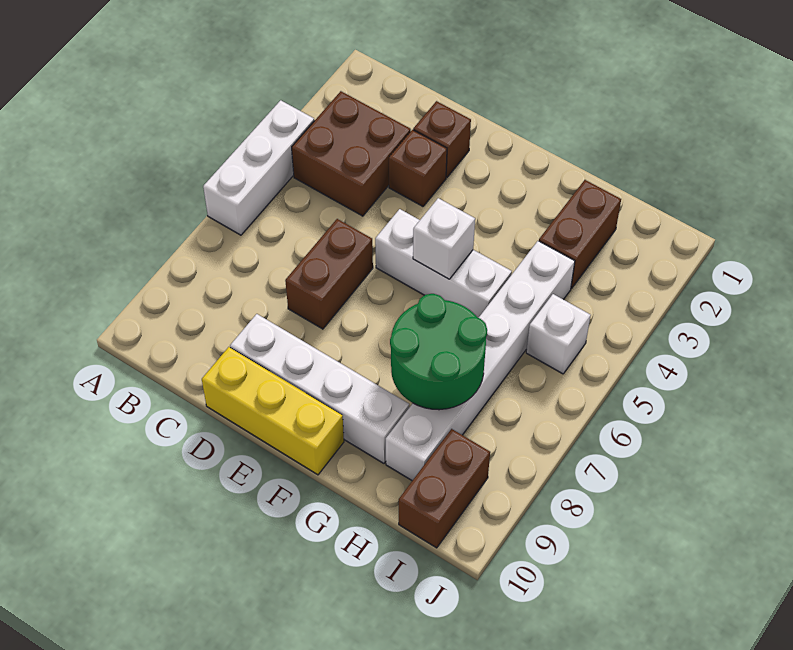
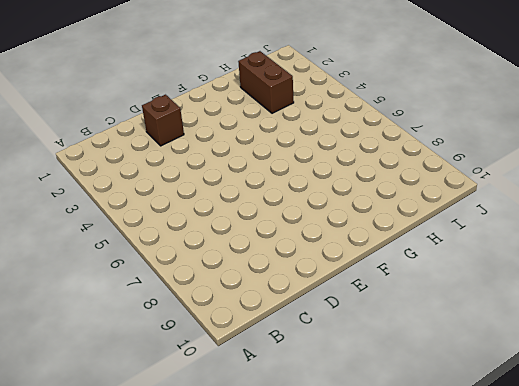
none -> white brick A4:A6 level 1
none -> brown brick B3:C4 level 1
none -> brown brick D3 level 1

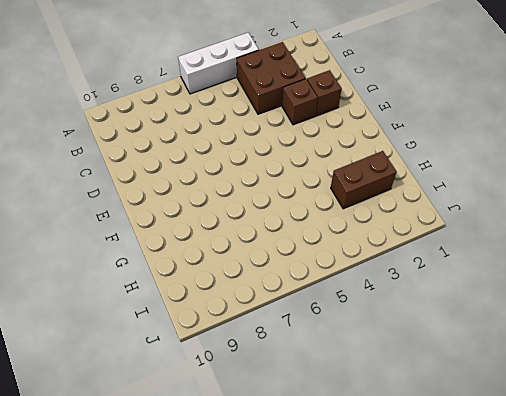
none -> brown brick D6:D7 level 1
none -> white brick D9:G9 level 1
none -> yellow brick D10:F10 level 1

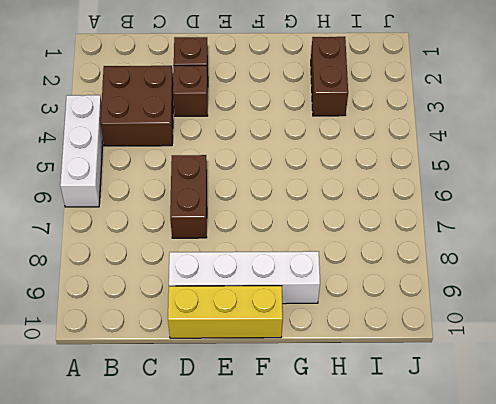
none -> white brick E5:G5 level 1
none -> white brick H4:H9 level 1
none -> white brick I5 level 1

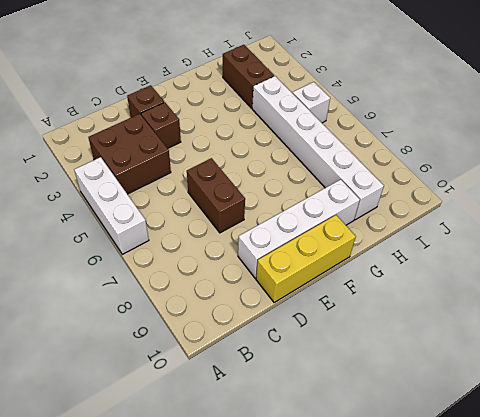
none -> white brick E5:G5 level 1
none -> brown brick I9:I10 level 1
none -> white brick F5 level 2

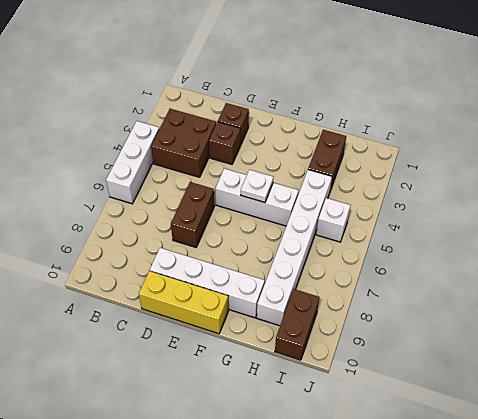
white plate F5 level 2 -> white brick F5 level 2
none -> green round brick G7:H8 level 2

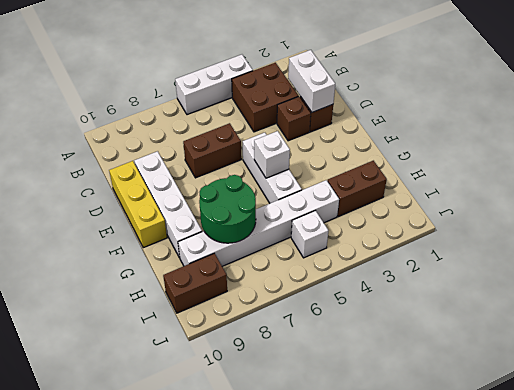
white brick C2:D2 level 2 -> none

